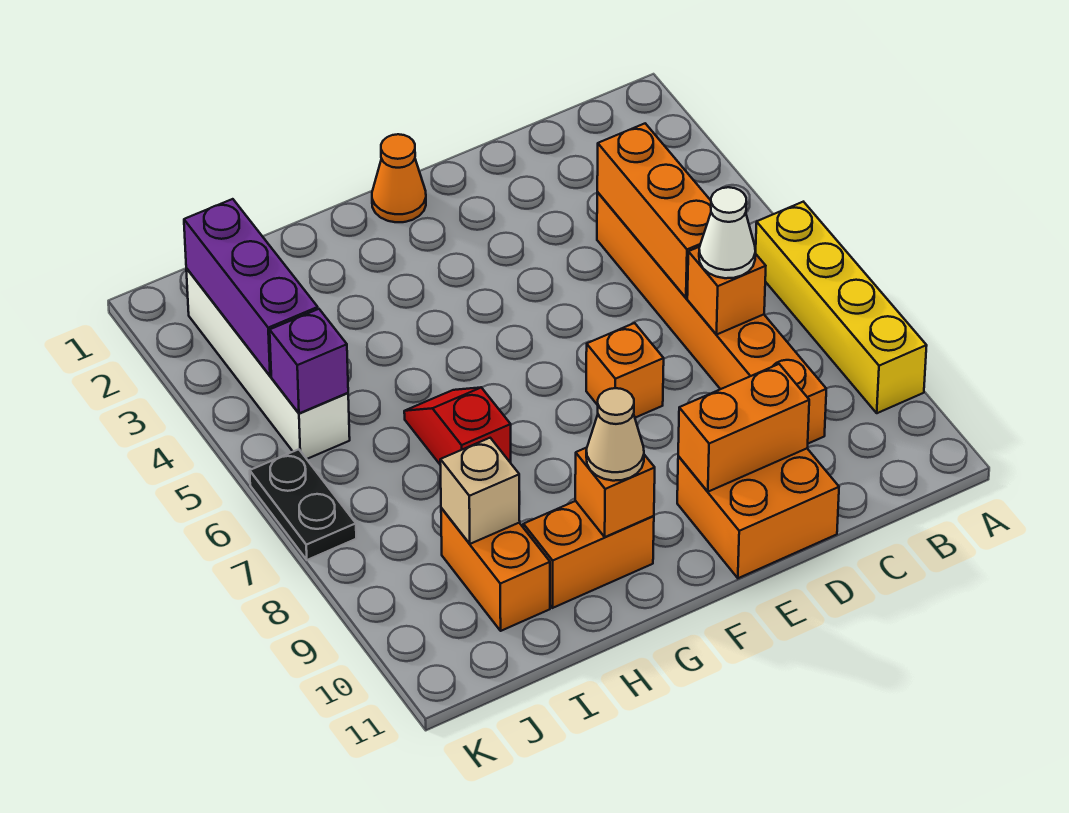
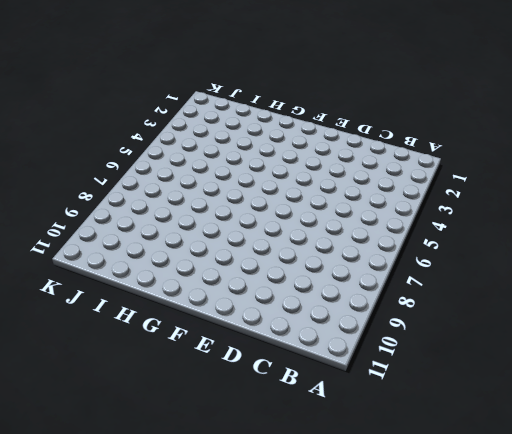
none -> yellow brick A6:A9 level 1
none -> orange brick C4:C9 level 1
none -> orange brick D10:E11 level 1

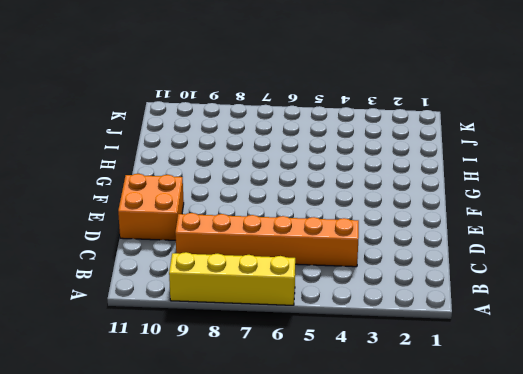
none -> orange brick E7 level 1
none -> orange cone F1 level 1
none -> orange brick G10:H10 level 1

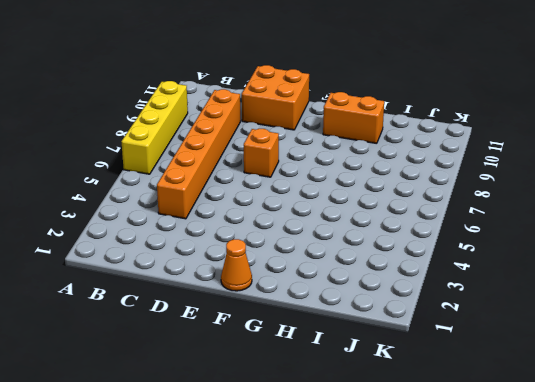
none -> red slope H6:H7 level 1 top 7
none -> orange brick I9:I10 level 1
none -> white brick J2:J5 level 1

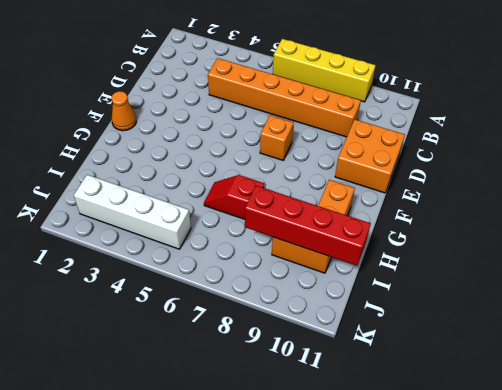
red brick I8:I11 level 2 -> tan brick I9 level 2
none -> black plate K6:K7 level 1
none -> orange brick C4:C6 level 2
none -> orange brick C7 level 2

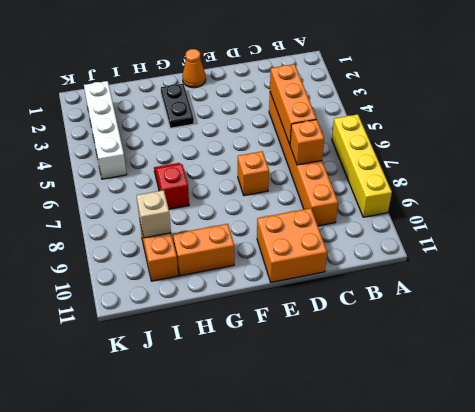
black plate G2:G3 level 1 -> black plate K6:K7 level 1
none -> orange brick D10:E10 level 2
none -> orange brick G10 level 2
none -> purple brick J2:J4 level 2

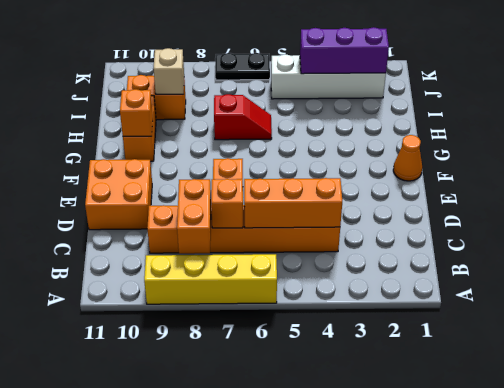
orange brick B8:C8 level 2 -> orange brick D10:E10 level 2
none -> purple brick J5 level 2
none -> white cone C7 level 3
none -> tan cone G10 level 3

